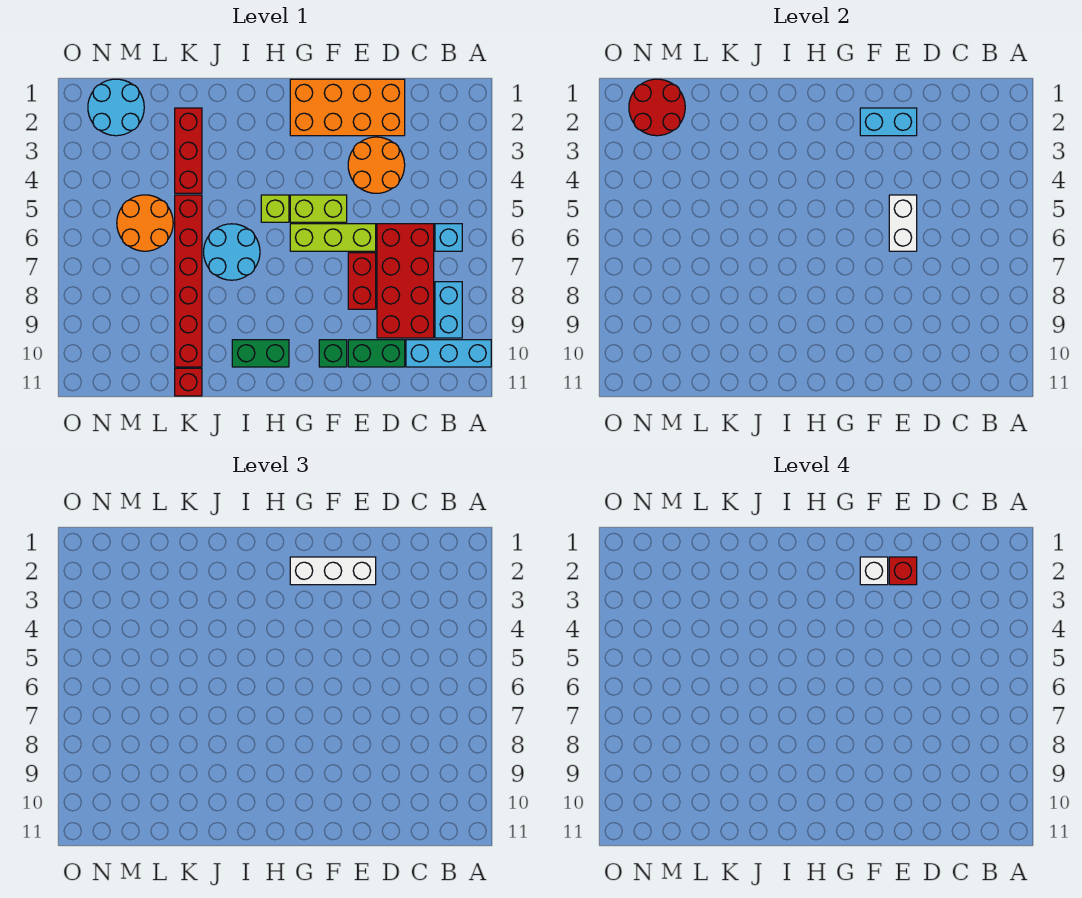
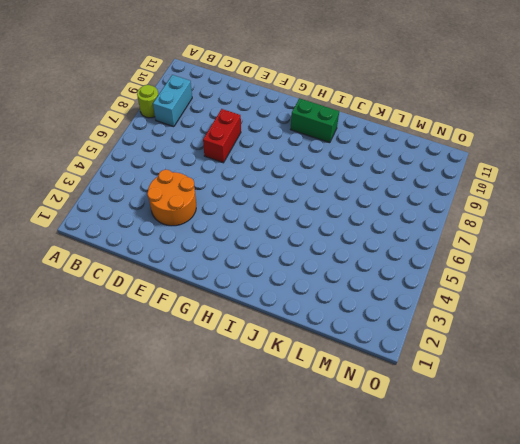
lime round brick A8 level 1 -> none
none -> cyan brick A10:C10 level 1
none -> cyan brick B6 level 1
none -> red brick C6:D9 level 1

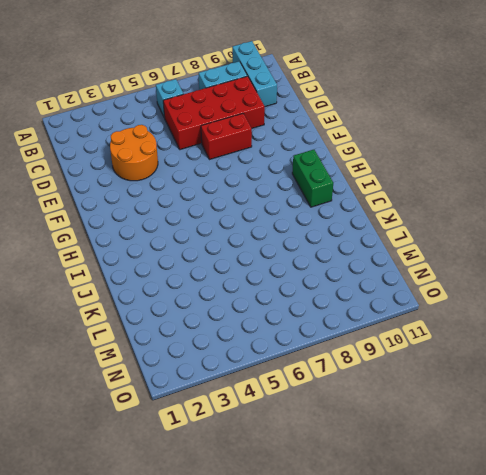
none -> orange brick D1:G2 level 1
none -> green brick D10:E10 level 1
none -> lime brick E6:G6 level 1

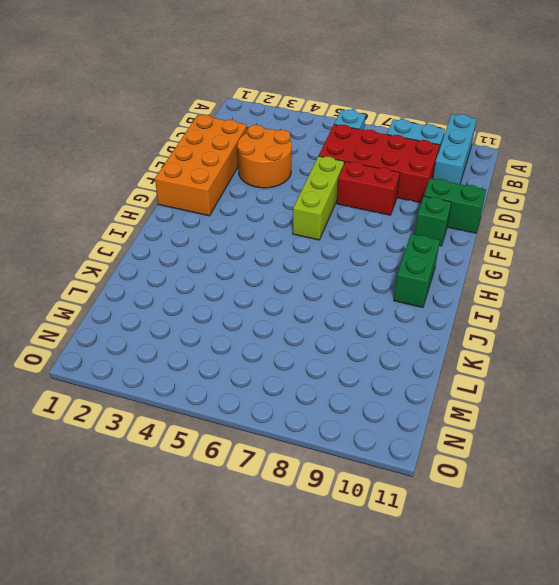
green brick E10:E11 level 1 -> green brick D10:E10 level 1
none -> lime brick F5:G5 level 1
none -> lime brick H5 level 1
none -> cyan round brick I6:J7 level 1

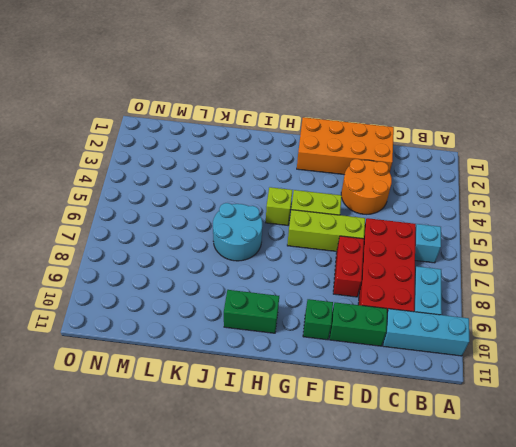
none -> red brick K2:K4 level 1
none -> red brick K5:K10 level 1
none -> red brick K11 level 1

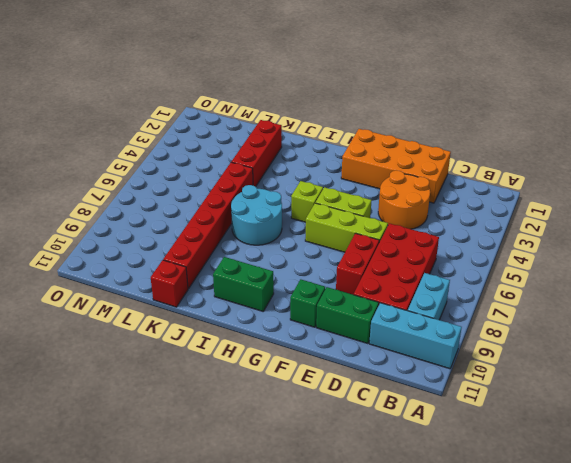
none -> cyan brick B6 level 1
none -> orange round brick L5:M6 level 1
none -> cyan round brick M1:N2 level 1

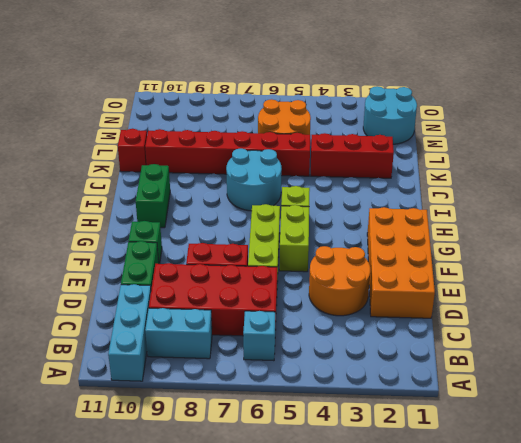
none -> cyan brick E2:F2 level 2
none -> white brick E5:E6 level 2
none -> red round brick M1:N2 level 2

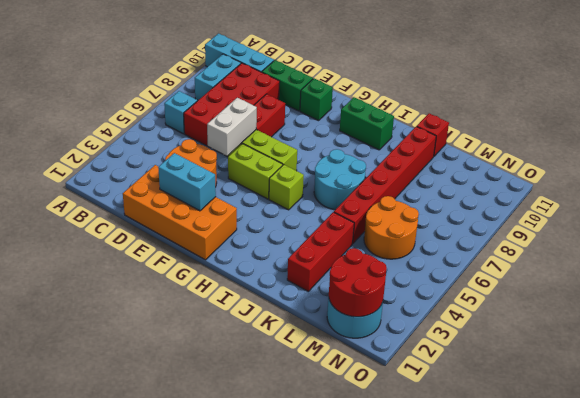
none -> white brick E2:G2 level 3
none -> red brick E2 level 4
none -> white brick F2 level 4

